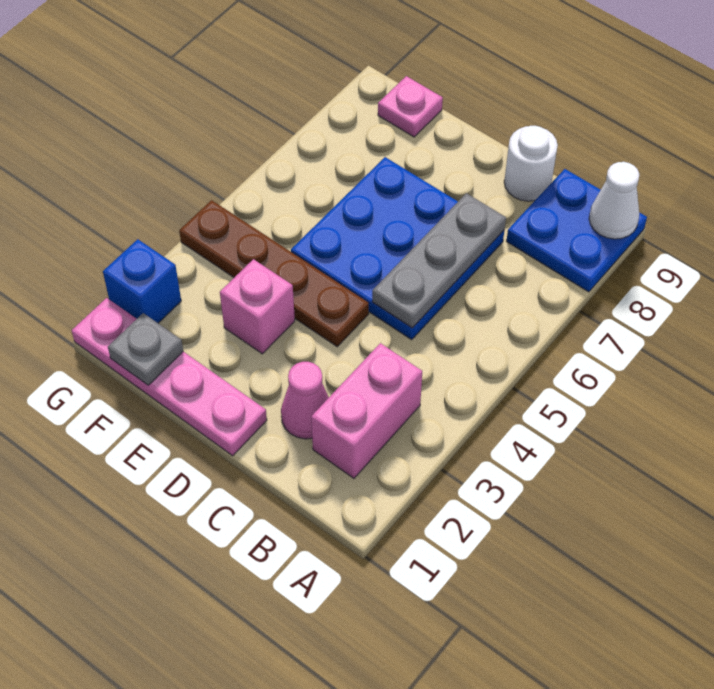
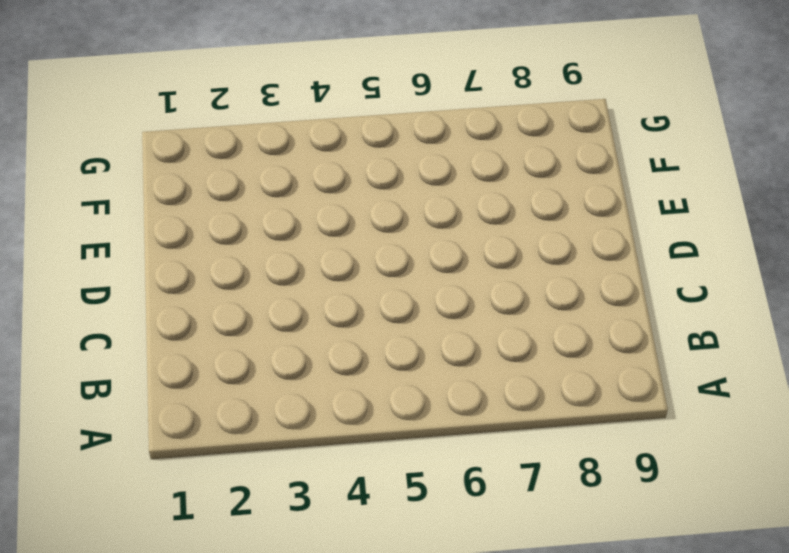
none -> blue plate A8:B9 level 1
none -> pink brick B2:B3 level 1
none -> pink cone C2 level 1

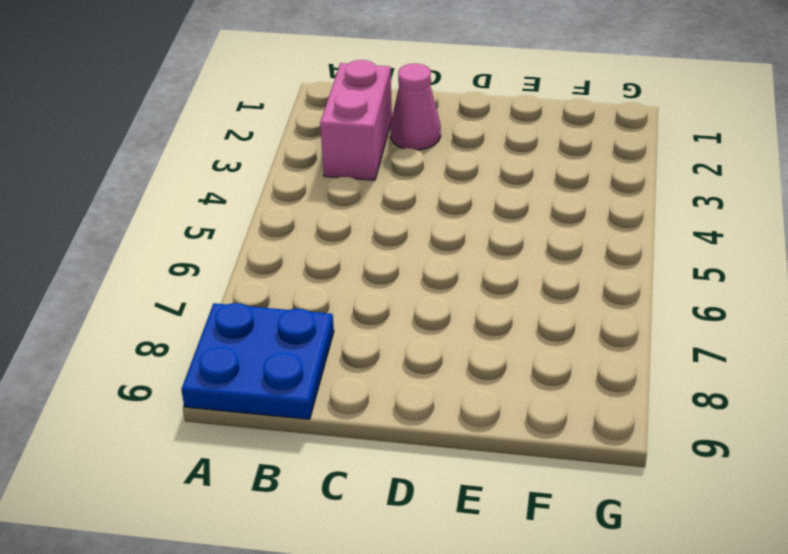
none -> blue plate C5:E7 level 1
none -> white round brick C9 level 1
none -> pink plate D1:G1 level 1

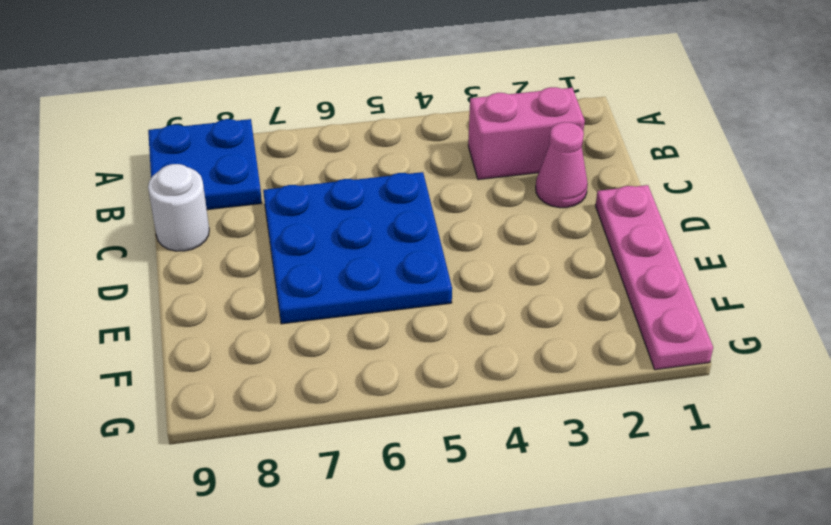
none -> brown plate D4:G4 level 1
none -> pink brick E3 level 1
none -> pink plate F9 level 1

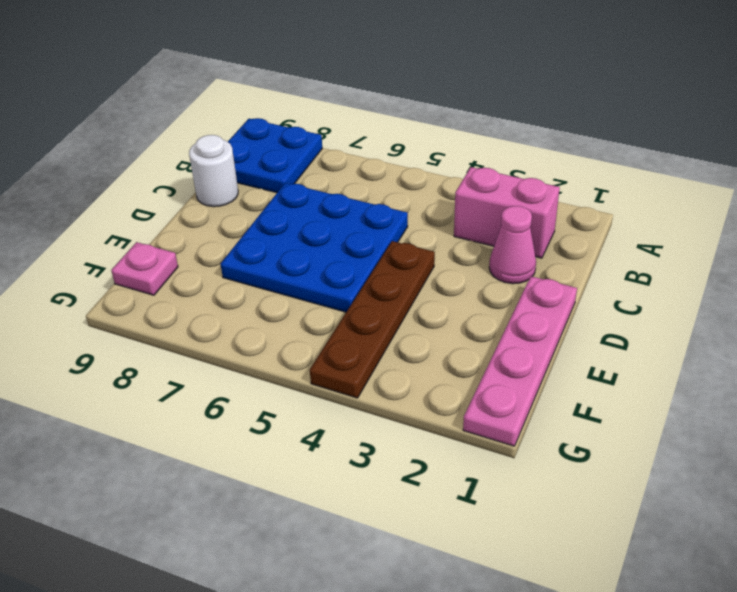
none -> pink brick E3 level 1
none -> blue brick G2 level 1
none -> white cone A9 level 2

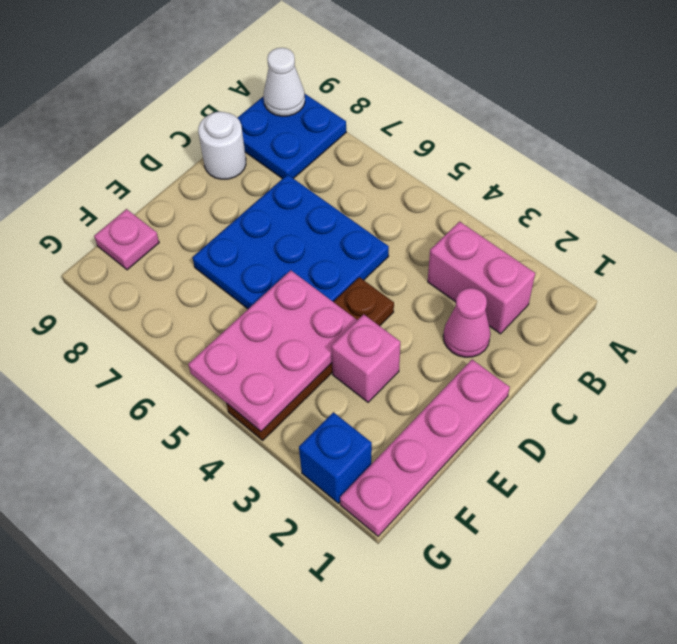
pink plate E4:G5 level 2 -> none
none -> grey plate C5:C7 level 2
none -> grey plate F1 level 2

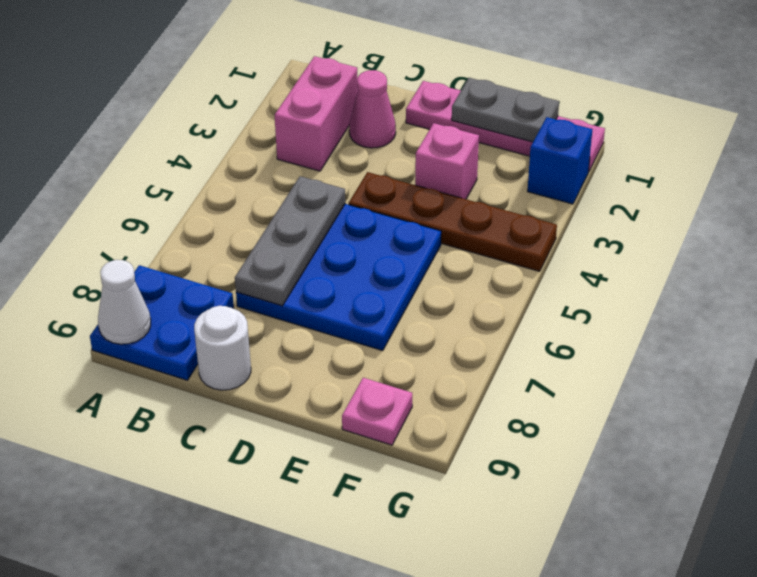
grey plate E1:F1 level 2 -> grey plate F1 level 2

